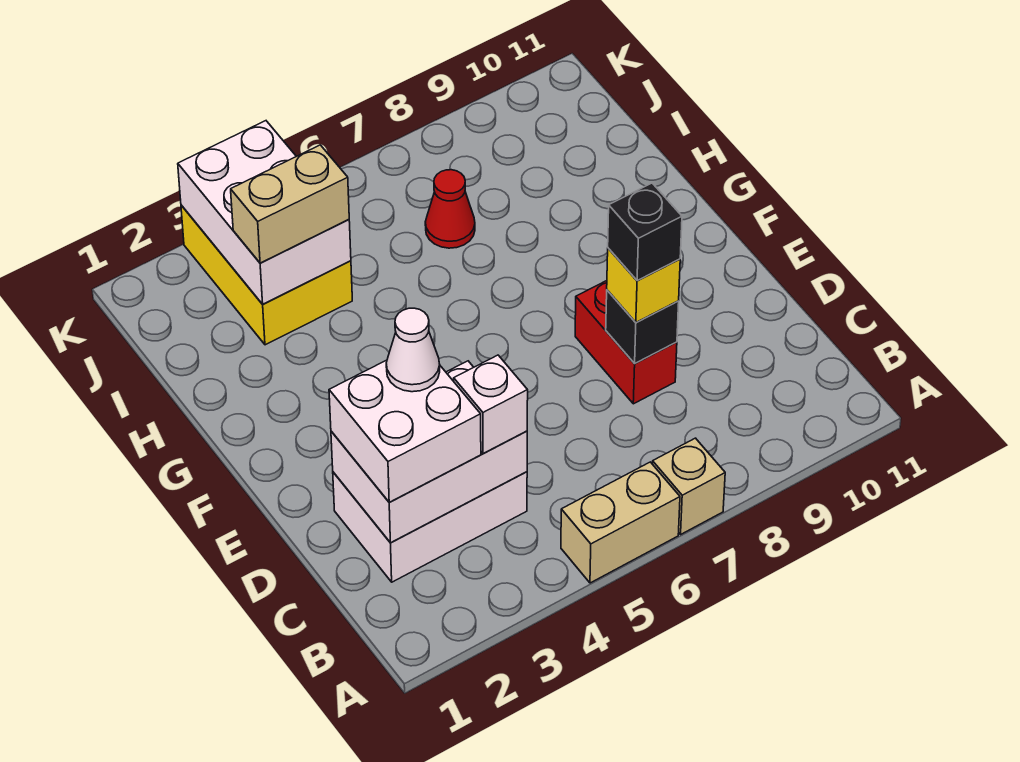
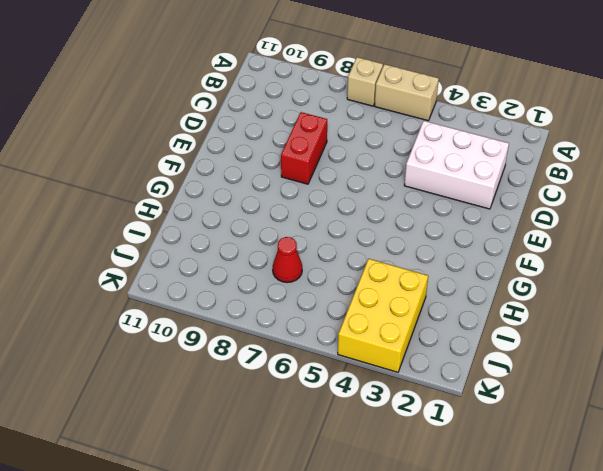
none -> white brick C2:D4 level 2
none -> black brick D8 level 2
none -> white brick I3:K4 level 2

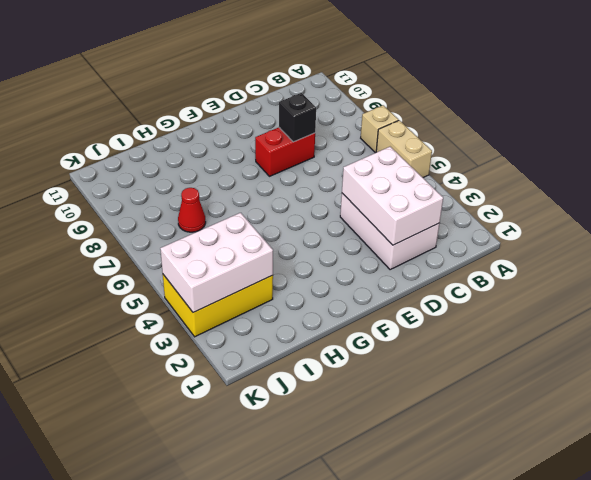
none -> white brick C2:D3 level 3
none -> white brick C4 level 3
none -> yellow brick D8 level 3

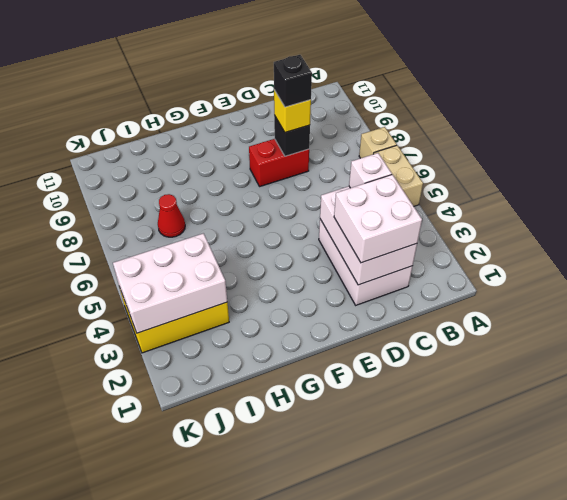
none -> tan brick I3:I4 level 3
none -> white cone D3 level 4

